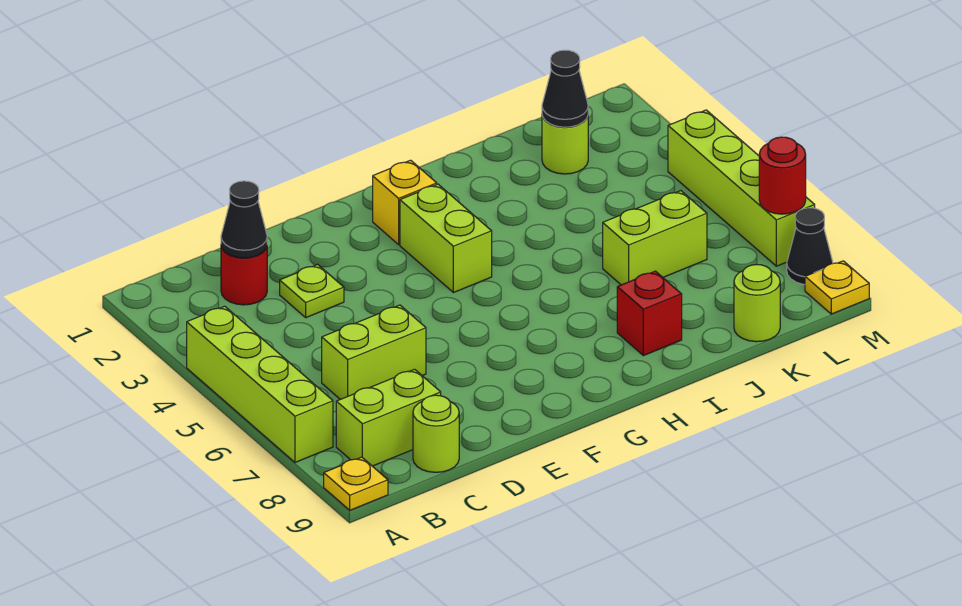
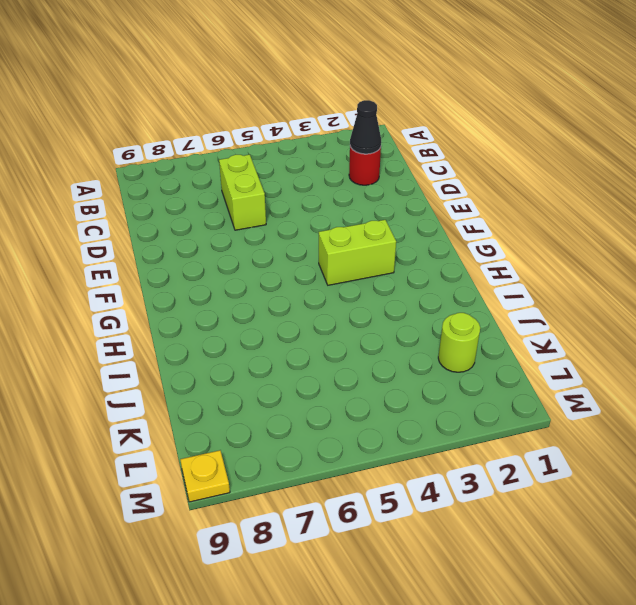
none -> lime brick A4:A7 level 1
none -> yellow plate A9 level 1
none -> lime brick B8:C8 level 1

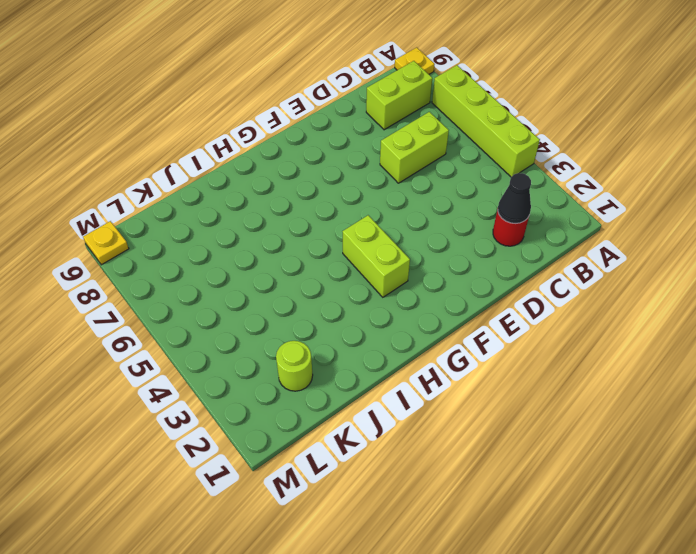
none -> lime round brick C9 level 1
none -> lime plate D3 level 1
none -> yellow brick G2 level 1

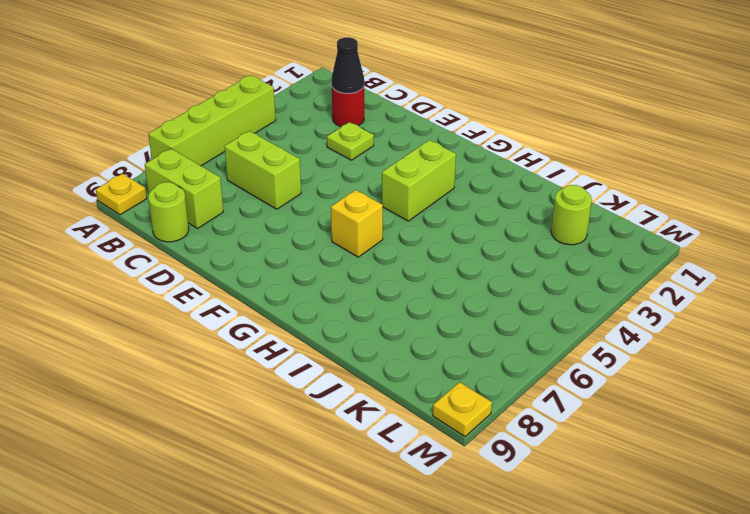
yellow brick G6 level 1 -> yellow brick G2 level 1
none -> red brick I8 level 1
none -> lime brick J6:K6 level 1
none -> lime round brick K9 level 1

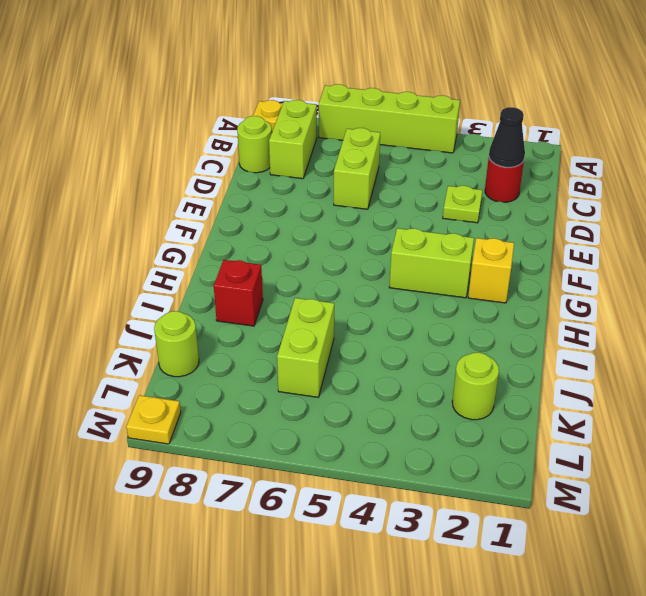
none -> lime brick M4:M7 level 1
none -> black cone M8 level 1
none -> black cone K2 level 2

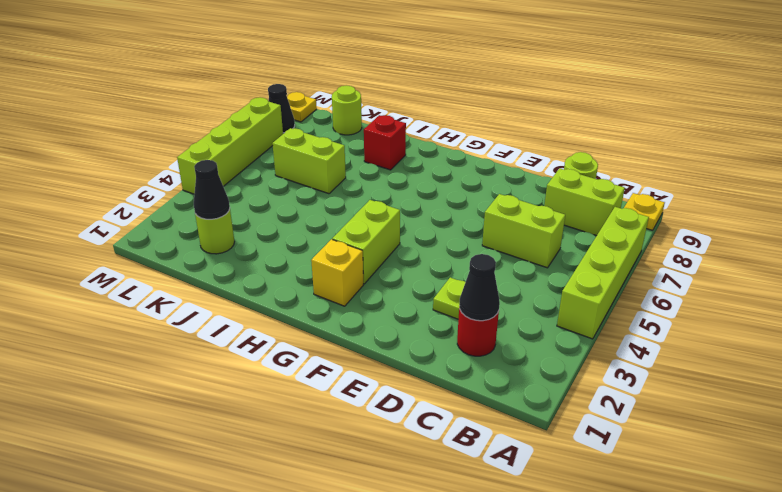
none -> red round brick M7 level 2

